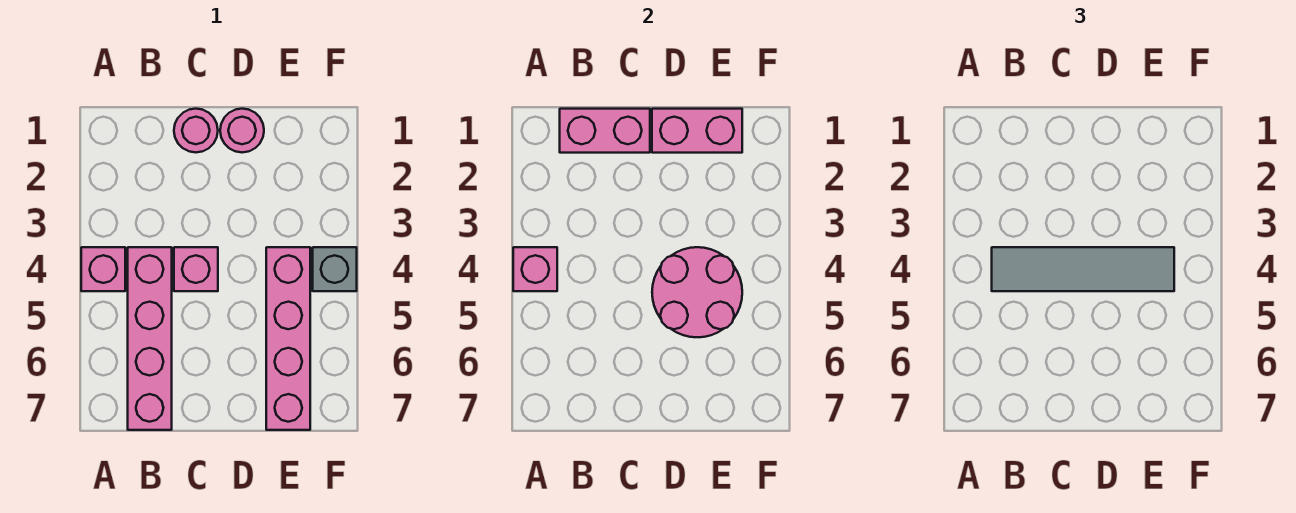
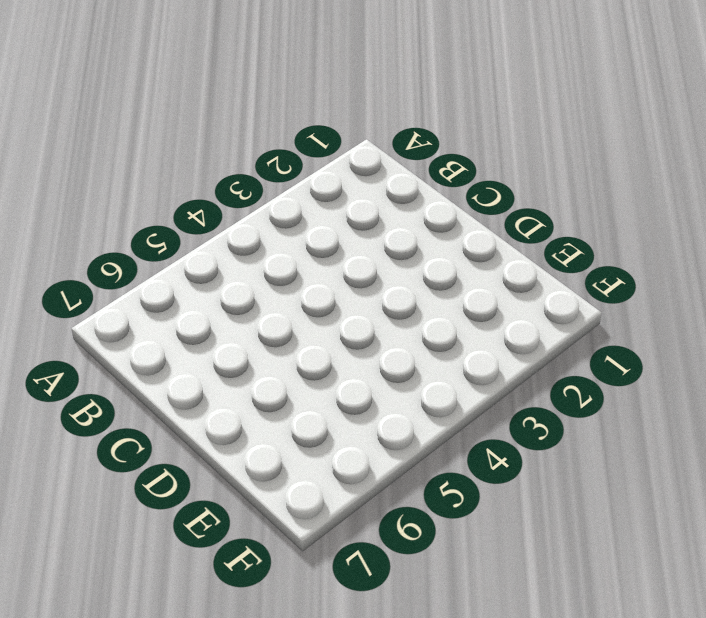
none -> pink brick A4 level 1
none -> pink brick B4:B7 level 1
none -> pink round brick C1 level 1

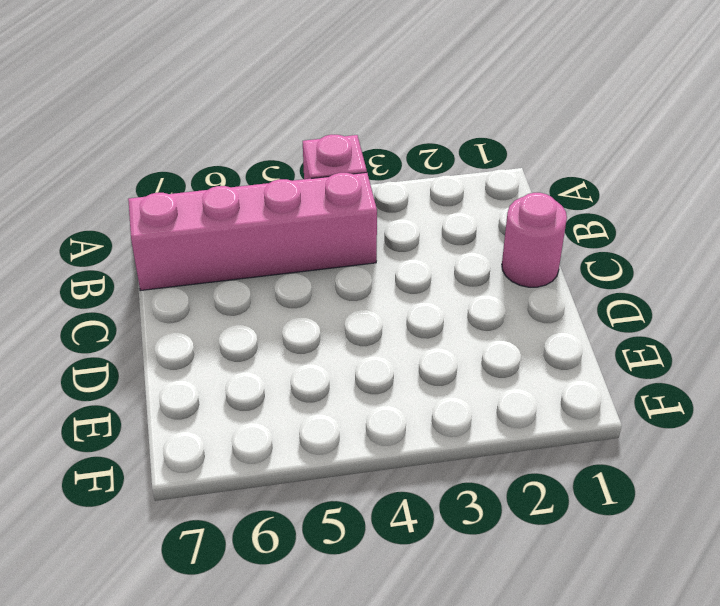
none -> pink brick C4 level 1
none -> pink round brick D1 level 1
none -> pink brick E4:E7 level 1

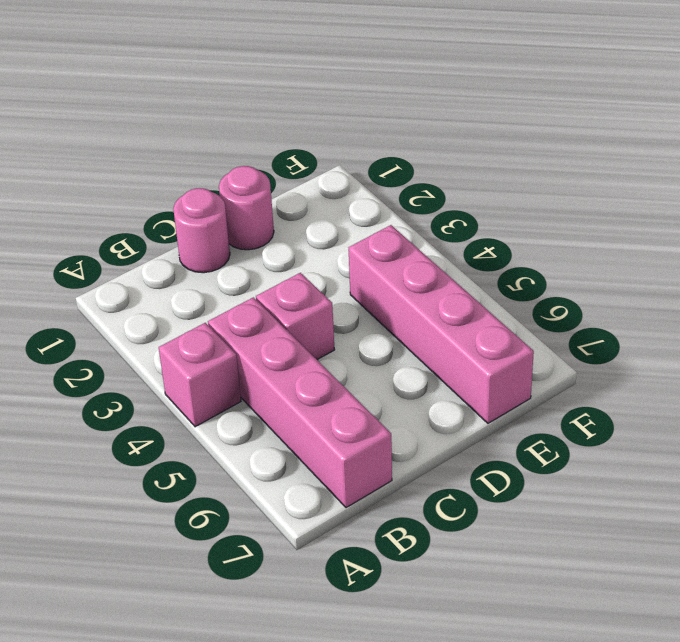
none -> grey brick F4 level 1
none -> pink brick A4 level 2
none -> pink brick B1:C1 level 2

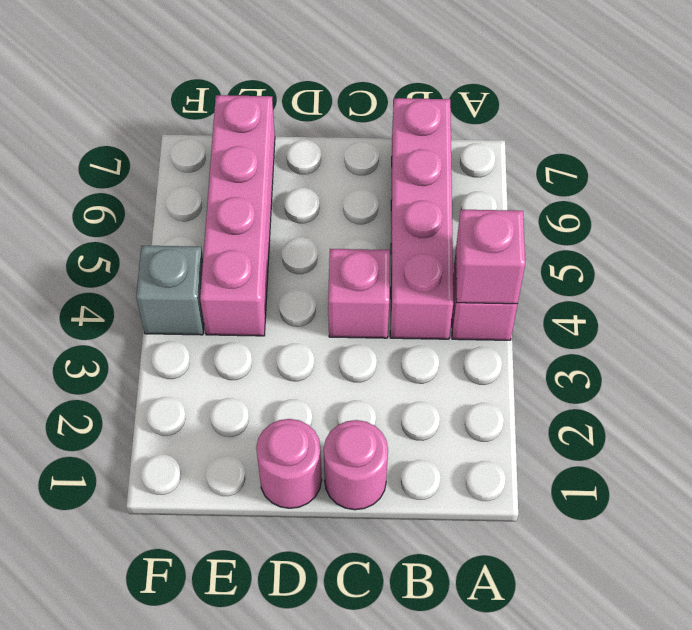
none -> pink brick B1:C1 level 2
none -> pink brick D1:E1 level 2
none -> pink round brick D4:E5 level 2

